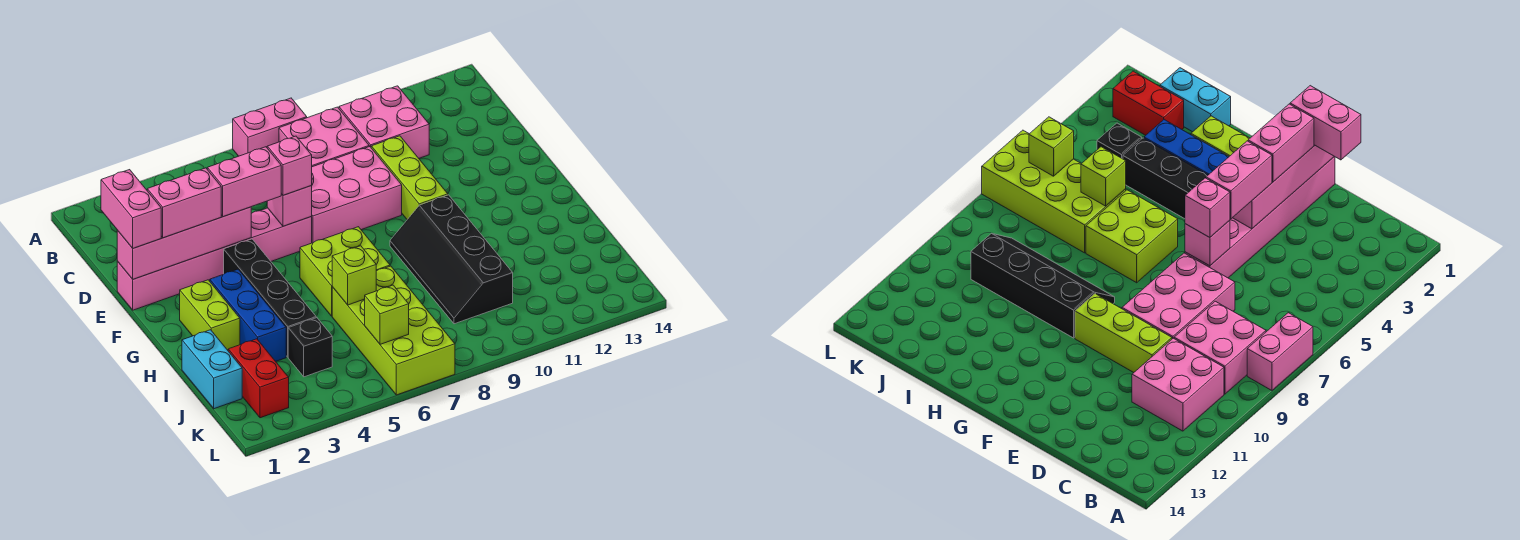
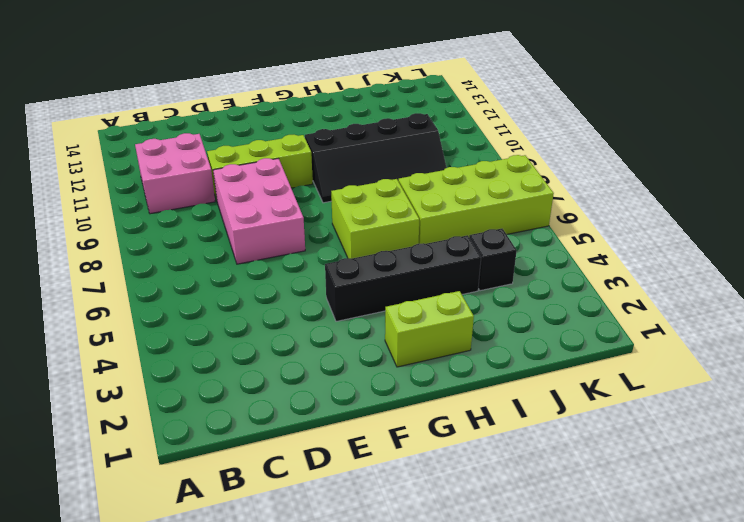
none -> pink brick A7:A8 level 1
none -> pink brick B8:C9 level 1
none -> pink brick E1:E6 level 1

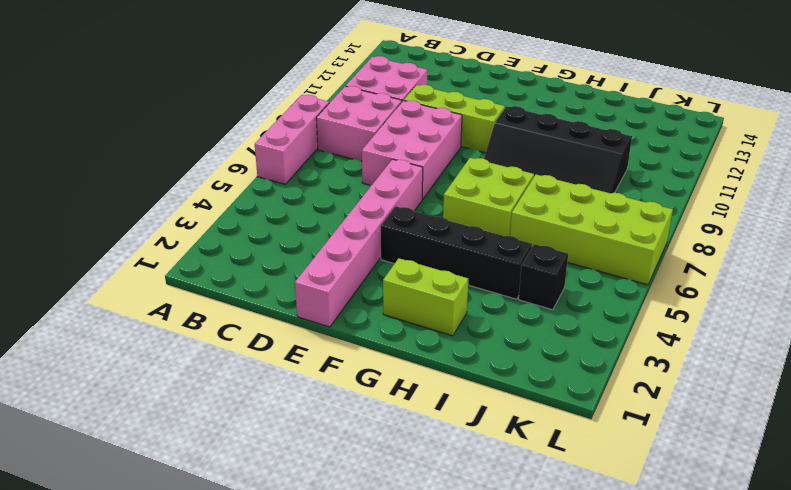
pink brick A6:A8 level 1 -> pink brick A7:A8 level 1
none -> blue brick G3:I3 level 1
none -> cyan brick I1:J1 level 1
none -> red brick J2:K2 level 1

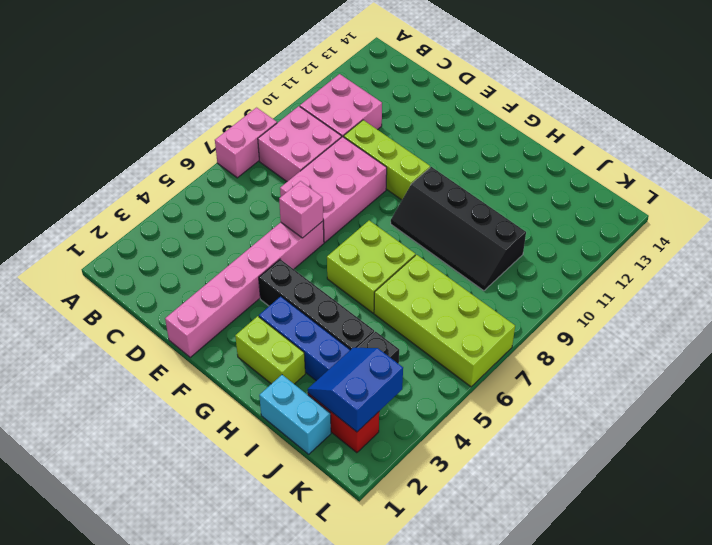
blue slope J2:K3 level 2 top K -> none
none -> pink brick E1:E4 level 2
none -> lime brick I6 level 2
none -> lime brick K6 level 2

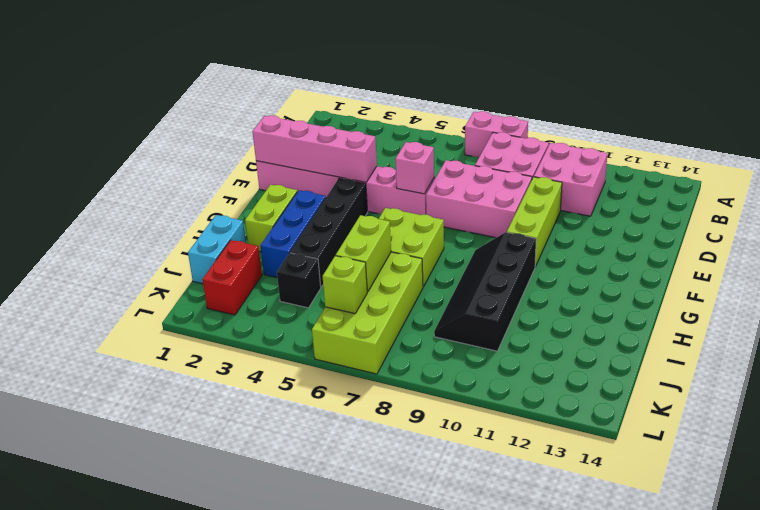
lime brick I6:J6 level 2 -> lime brick I6 level 2
none -> pink brick D1:E1 level 3
none -> pink brick E2:E3 level 3
none -> pink brick E4:E5 level 3

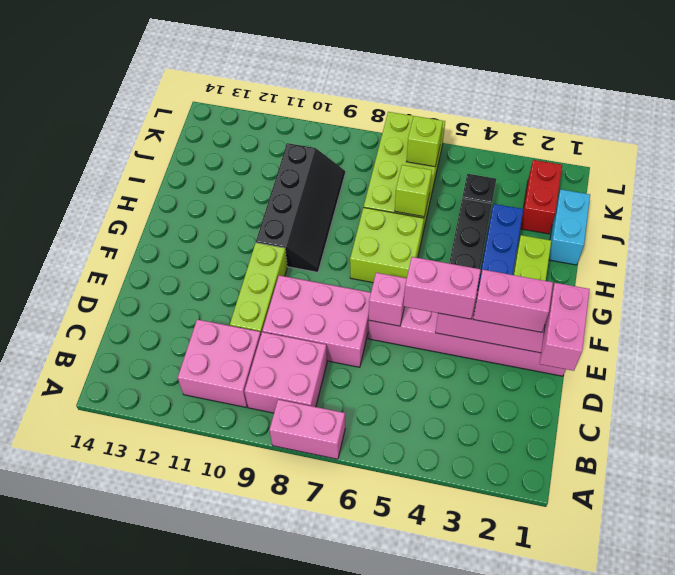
none -> pink brick E6 level 3

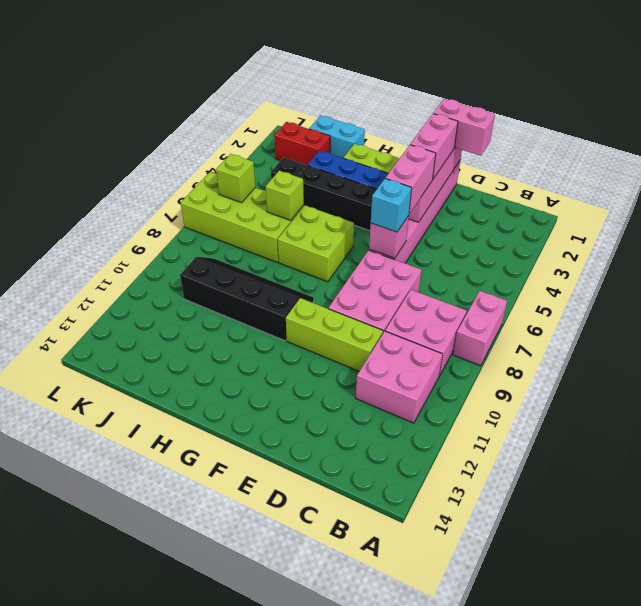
cyan brick E6 level 3 -> pink brick E6 level 3

